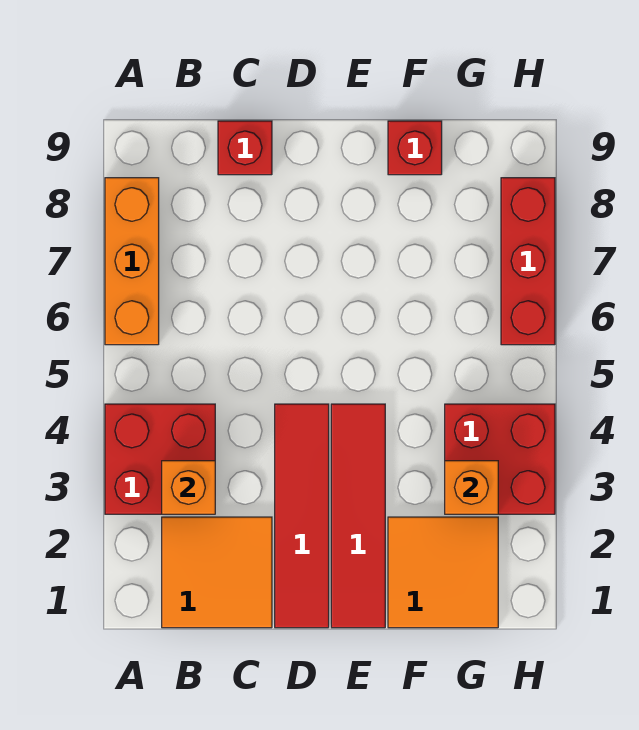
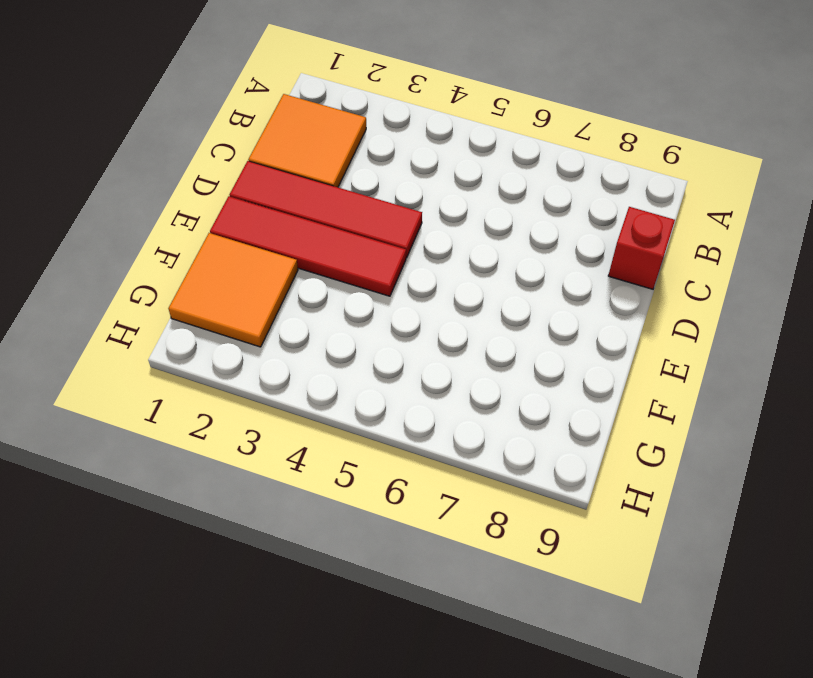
none -> red brick A3:B4 level 1
none -> orange brick A6:A8 level 1
none -> red brick F9 level 1

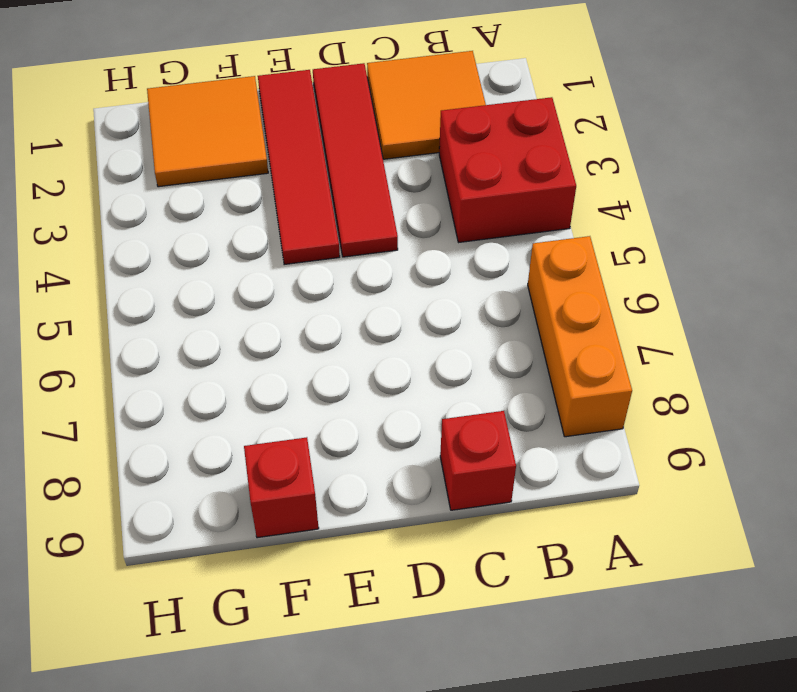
none -> red brick G3:H4 level 1
none -> red brick H6:H8 level 1
none -> orange brick B3 level 2

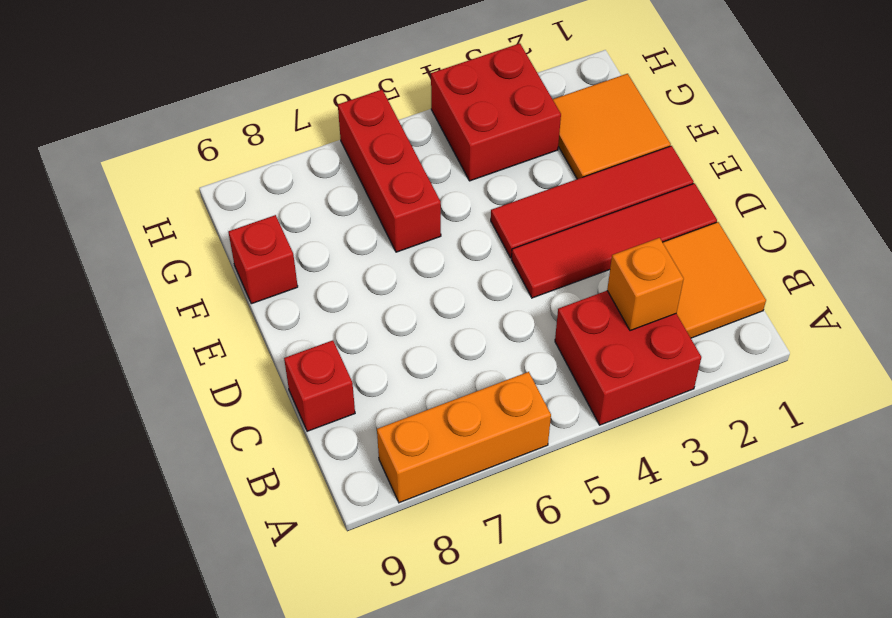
red brick F6:H6 level 1 -> red brick H6:H8 level 1
none -> orange brick G3 level 2

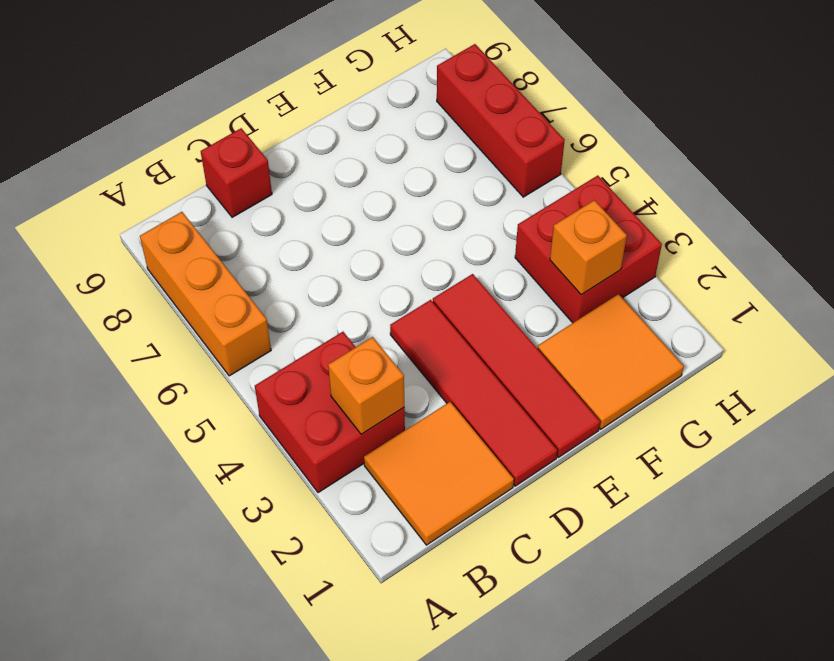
none -> red brick F9 level 1

